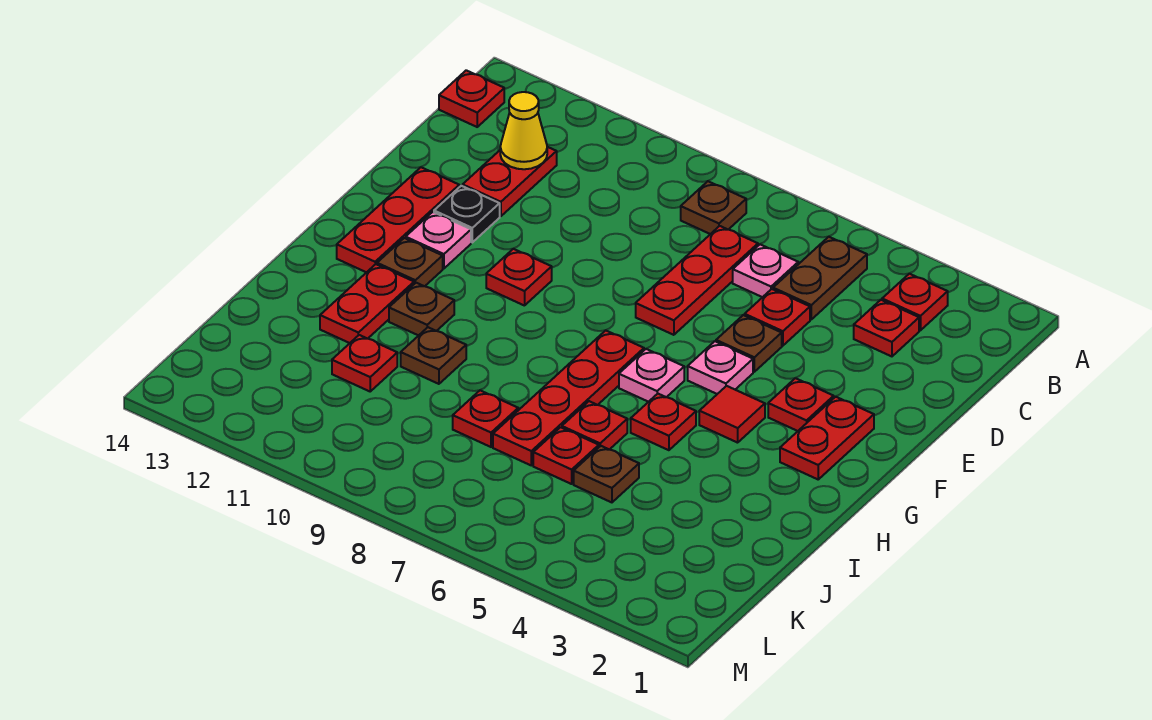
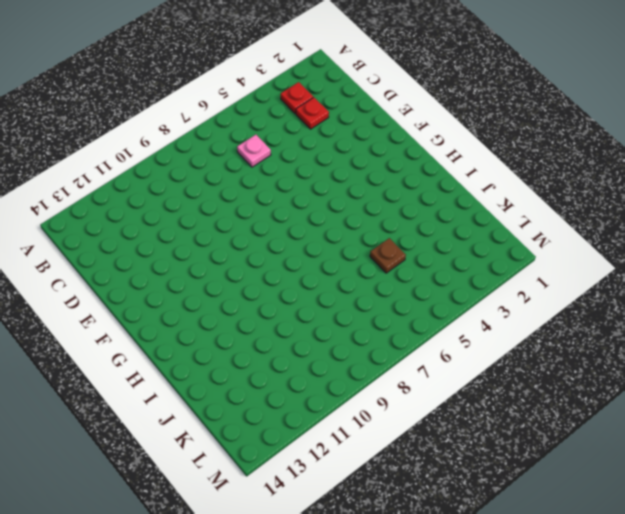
none -> brown plate B5:C5 level 1
none -> brown plate B8 level 1
none -> red plate B14 level 1
none -> red plate C7:E7 level 1

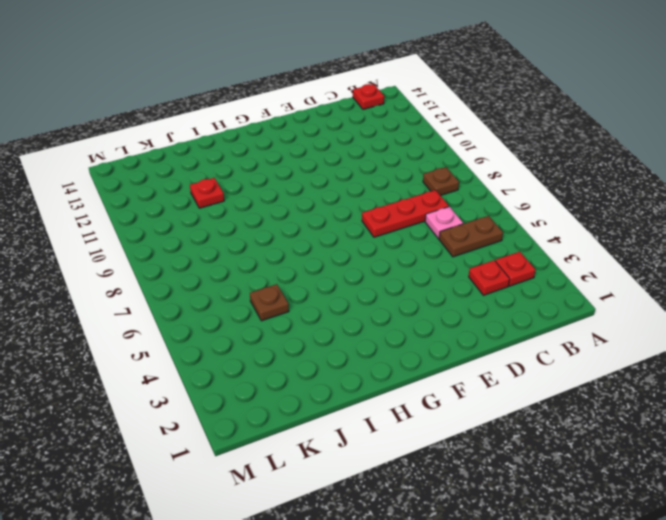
none -> red plate C12:D12 level 1
none -> red plate D5 level 1
none -> brown plate E5 level 1
none -> black plate E12 level 1

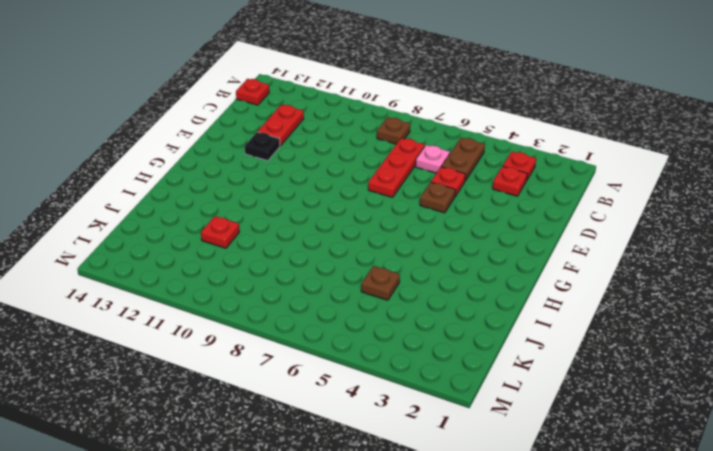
none -> red plate E13:G13 level 1
none -> red plate F2:G2 level 1
none -> red plate F3 level 1
none -> pink plate F5 level 1

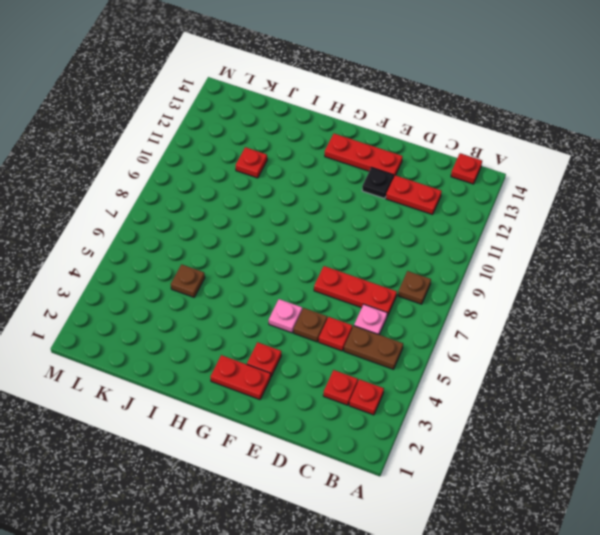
none -> red plate F10 level 1
none -> pink plate F12 level 1
none -> red tile G4 level 1
none -> pink plate G6 level 1

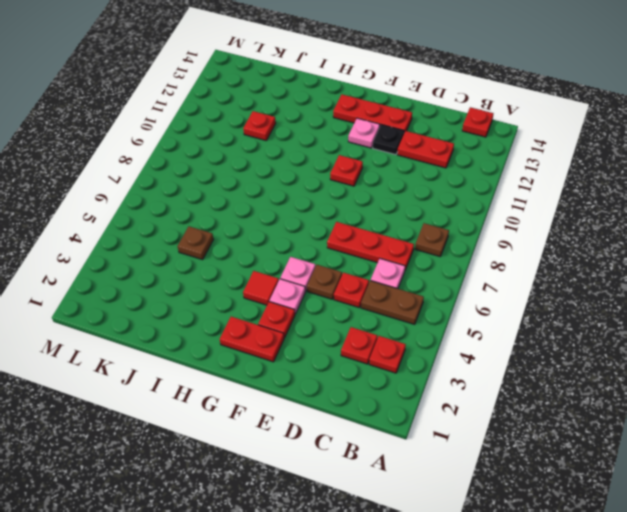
pink plate F4 level 1 -> pink plate G6 level 1
none -> red plate G7:J7 level 1
none -> brown plate G12 level 1
none -> red plate H5 level 1
none -> brown plate H11 level 1

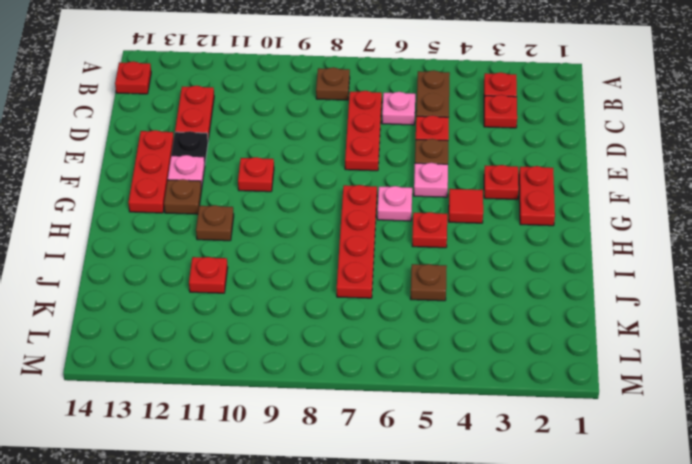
none -> red plate H12:I12 level 1
none -> red plate I6 level 1
none -> brown plate I10 level 1
none -> red plate J6 level 1

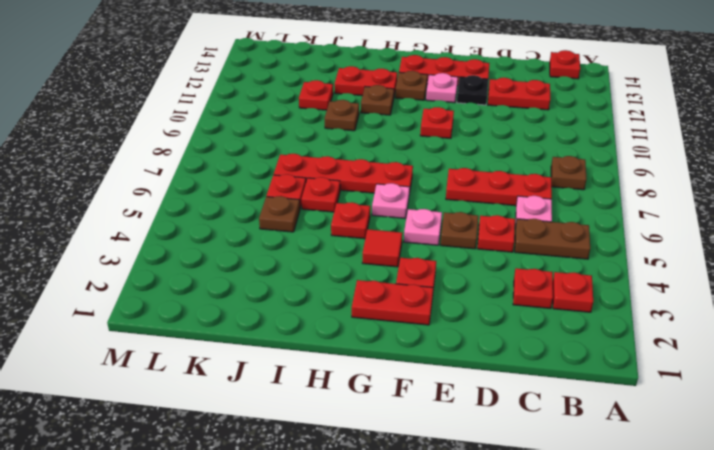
none -> red plate J8 level 1
none -> yellow cone C12 level 2

